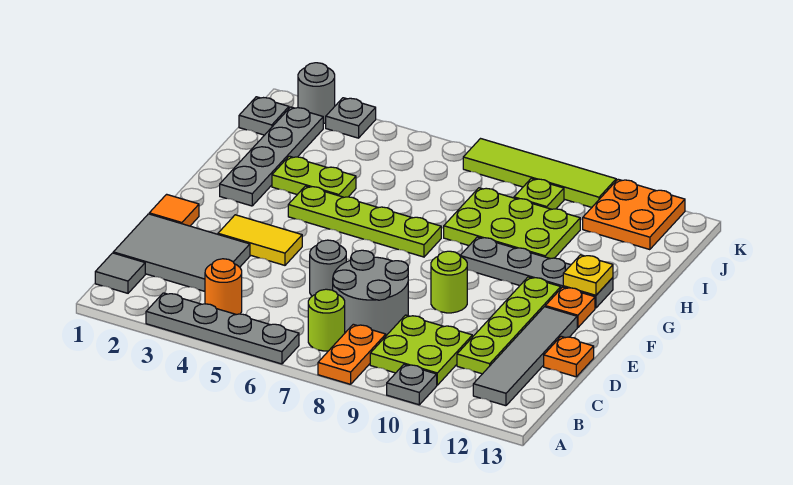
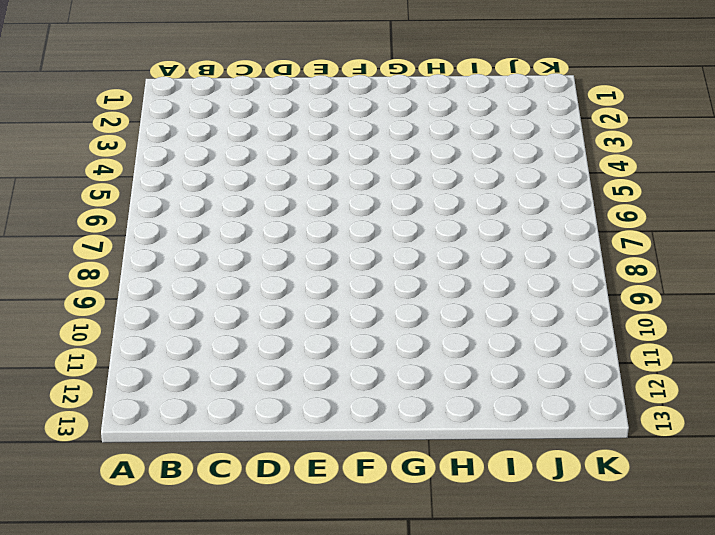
none -> grey plate A3:A6 level 1
none -> orange plate A8:B8 level 1
none -> grey plate A10 level 1

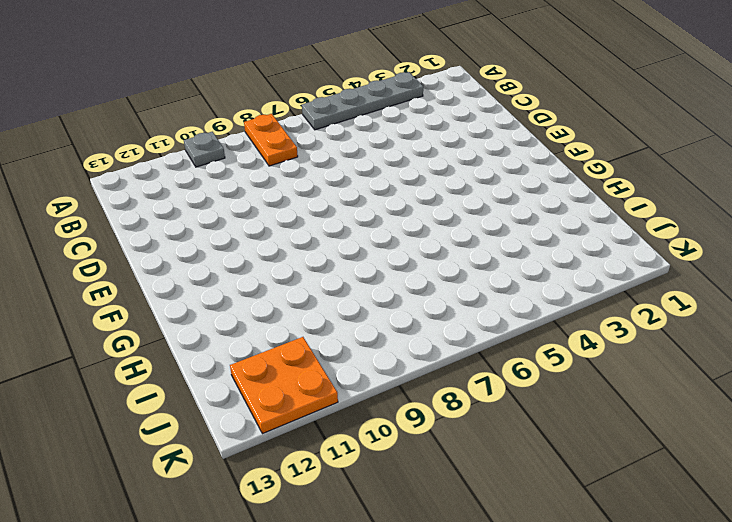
none -> grey tile B1 level 1
none -> orange round brick B4 level 1
none -> lime round brick B7 level 1

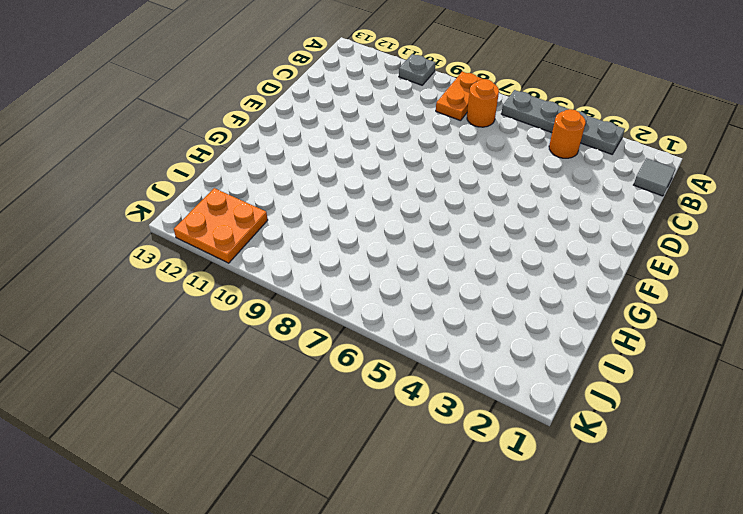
orange round brick B7 level 1 -> lime round brick B7 level 1
none -> lime plate B9:C10 level 1
none -> grey tile B12:E12 level 1
none -> grey tile C1:D3 level 1

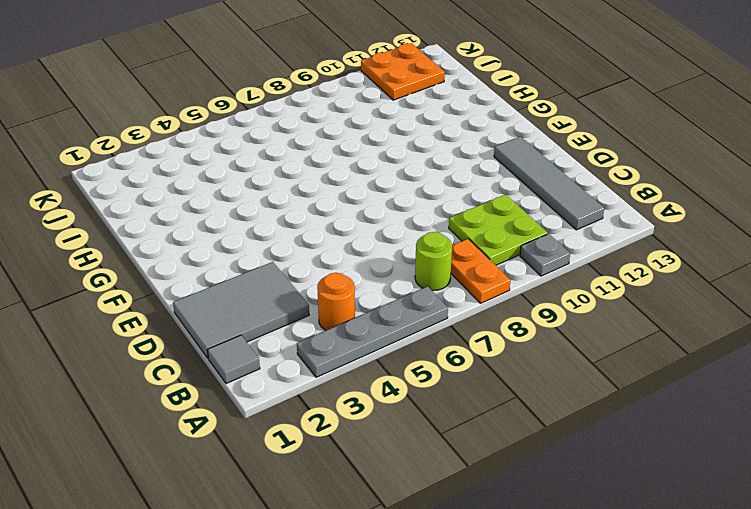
none -> grey round brick C7:D8 level 1
none -> lime plate C11:F11 level 1
none -> grey round brick D6 level 1

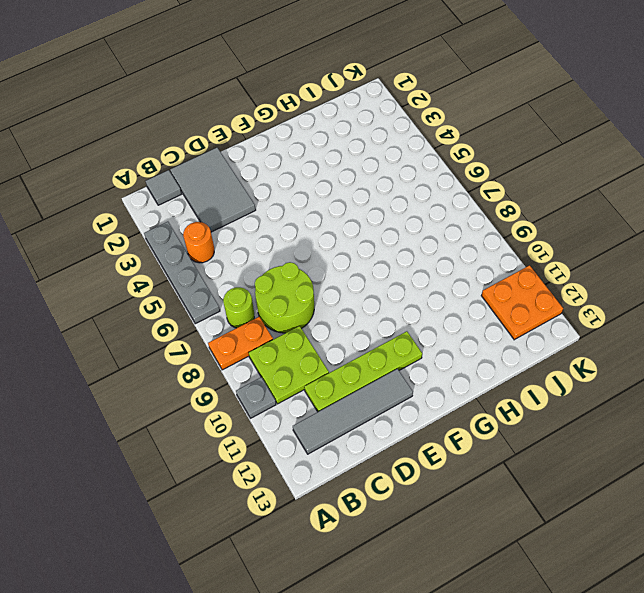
lime round brick C7:D8 level 1 -> grey round brick C7:D8 level 1
none -> grey round brick D6 level 1
none -> orange plate D13 level 1
none -> orange tile E1 level 1

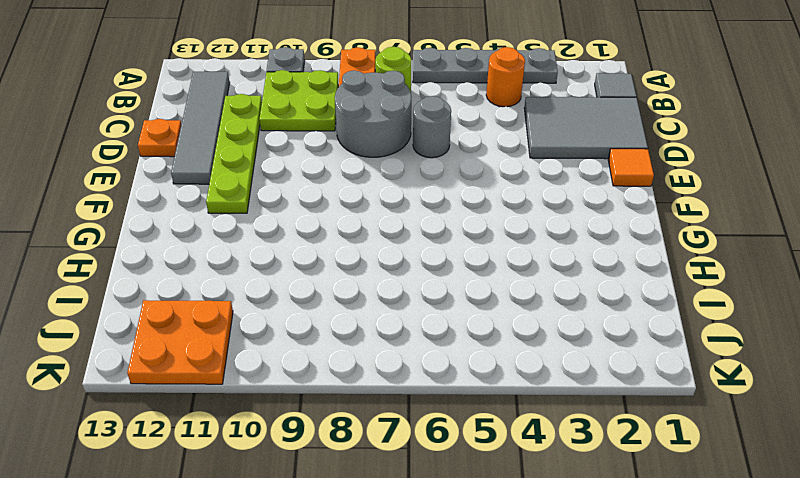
none -> yellow tile E3:E4 level 1
none -> lime round brick E9 level 1
none -> orange plate F12 level 1

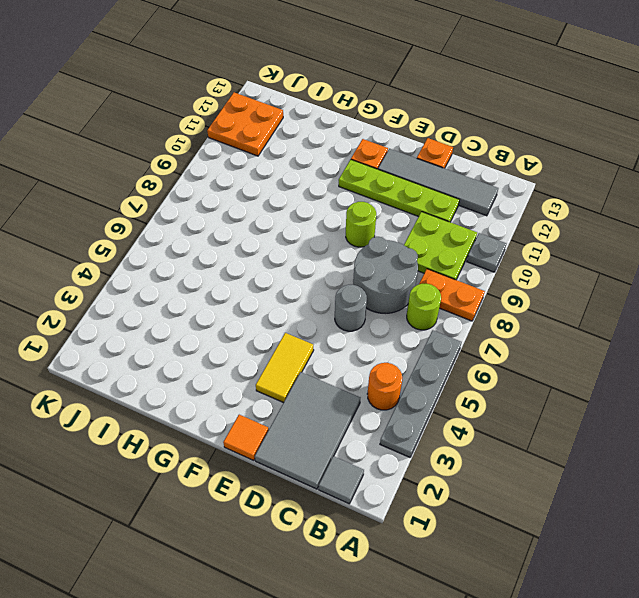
none -> grey plate G2:J2 level 1
none -> lime plate G4:G7 level 1
none -> grey plate G9:G12 level 1

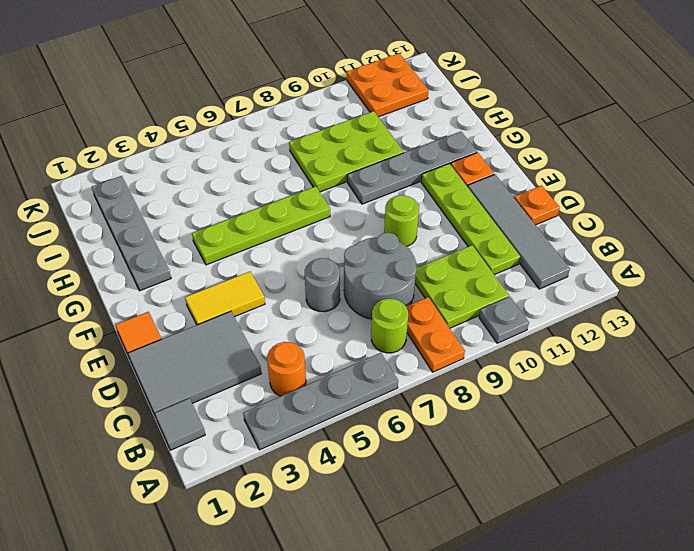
none -> lime plate H3:H4 level 1
none -> grey plate J1 level 1
none -> lime plate J9 level 1

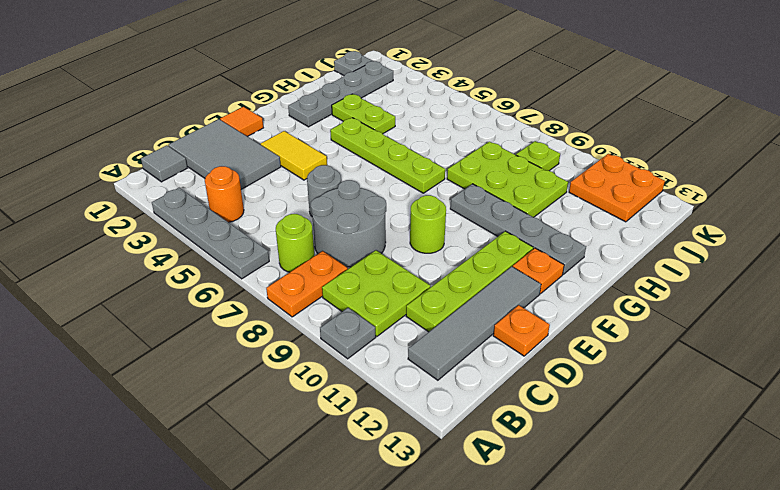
none -> grey round brick K2 level 1
none -> grey plate K3 level 1
none -> lime tile K7:K10 level 1

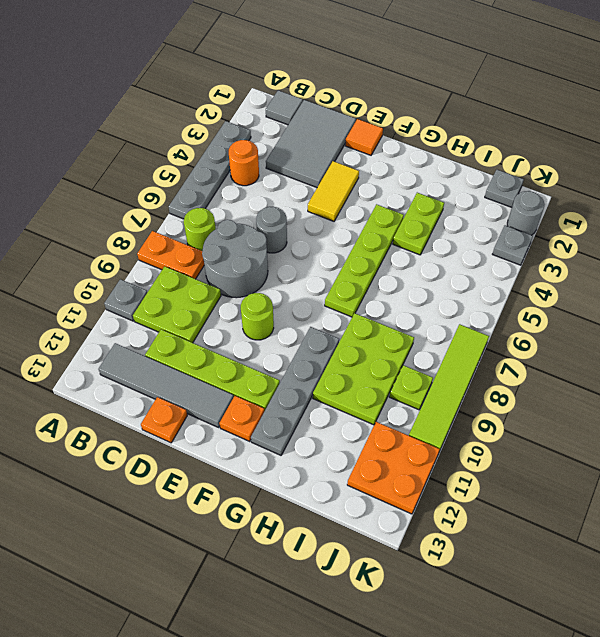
none -> grey plate G2:J2 level 1
none -> yellow plate G12 level 2

